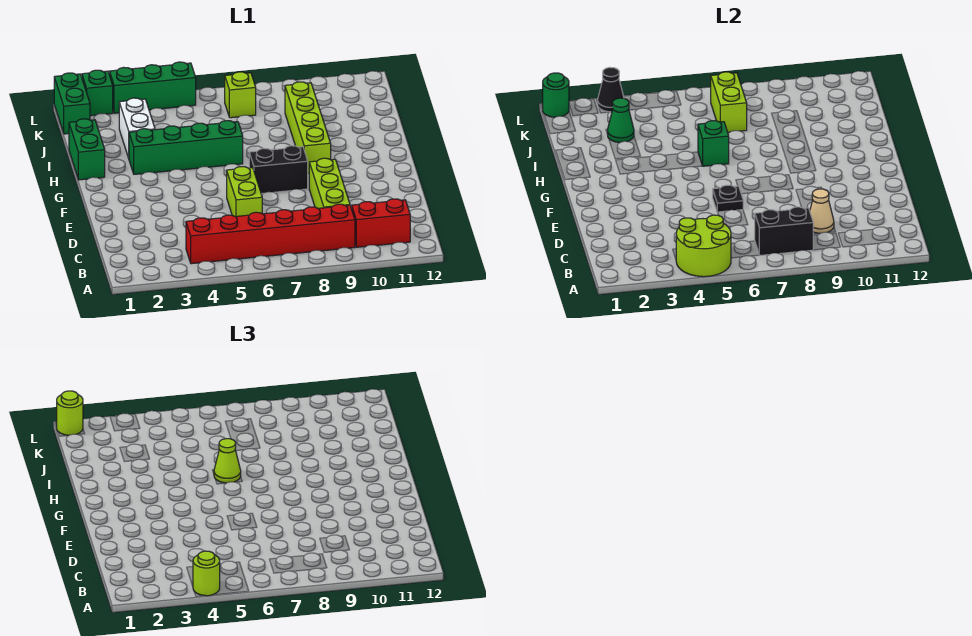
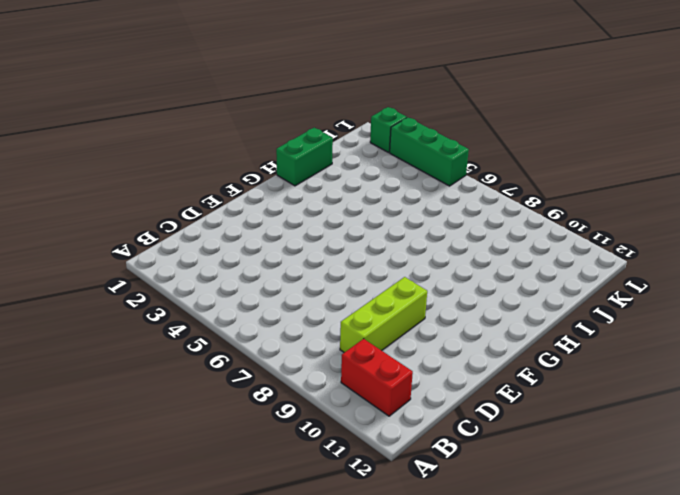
none -> red brick B4:B9 level 1
none -> lime brick D6:E6 level 1
none -> black brick F7:F8 level 1

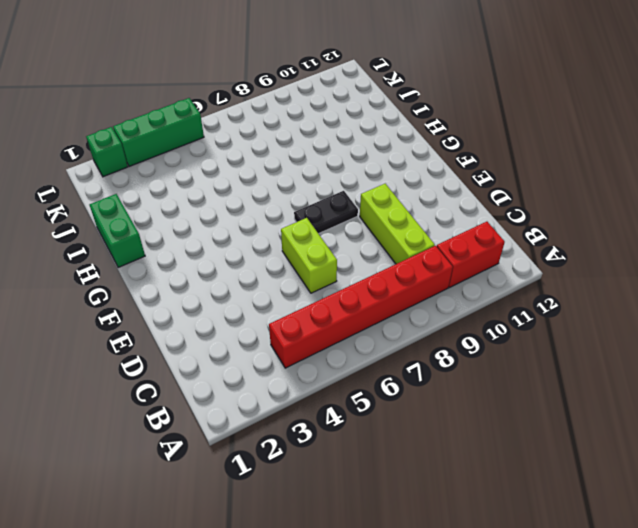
black plate F7:F8 level 1 -> black brick F7:F8 level 1
none -> lime brick G9:J9 level 1
none -> green brick H3:H6 level 1
none -> white brick I3:J3 level 1

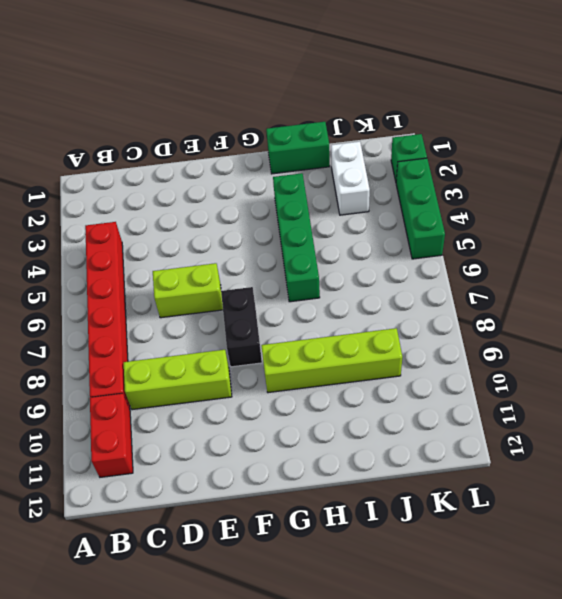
white brick J2:J3 level 1 -> white brick I3:J3 level 1
none -> green brick K1:L1 level 1
none -> lime brick K7 level 1
none -> lime round brick A4:B5 level 2

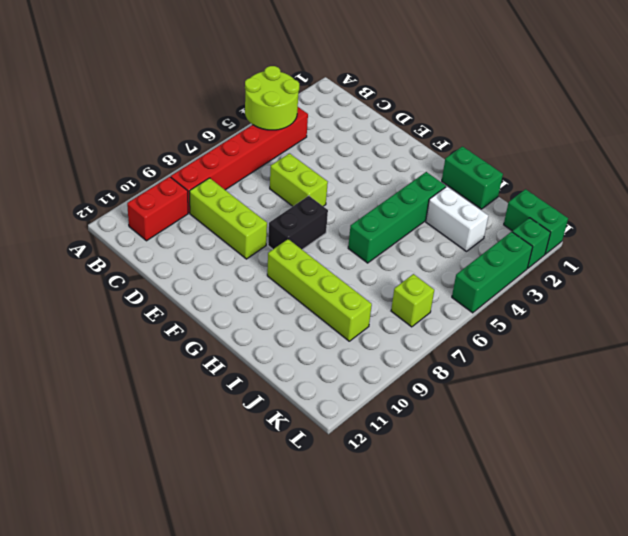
none -> black brick B7:B8 level 2
none -> tan cone C9 level 2
none -> black plate E6 level 2

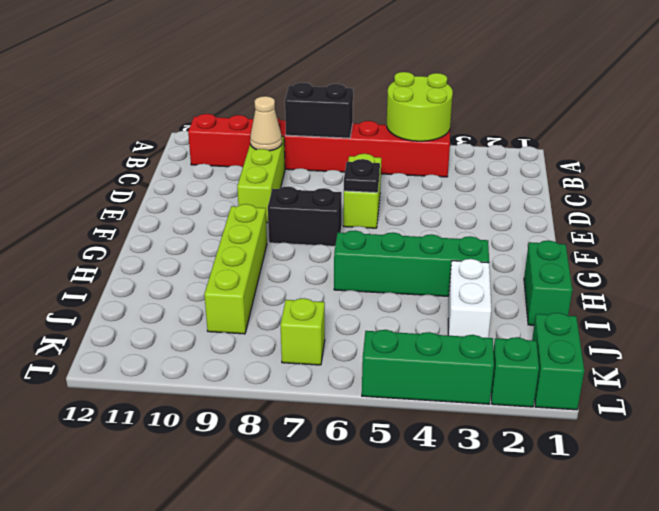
none -> green brick H6 level 2
none -> green cone J3 level 2
none -> lime brick J7:K7 level 2

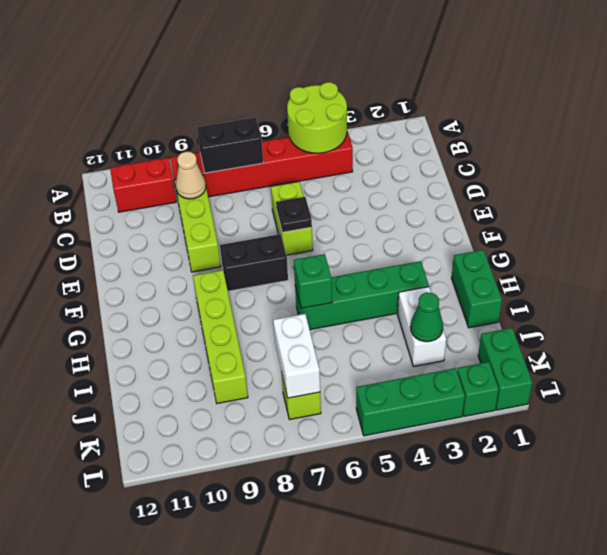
white brick J7:K7 level 2 -> lime brick J7:K7 level 2
none -> green round brick L1 level 2
none -> black cone L3 level 2
none -> lime round brick A4 level 3

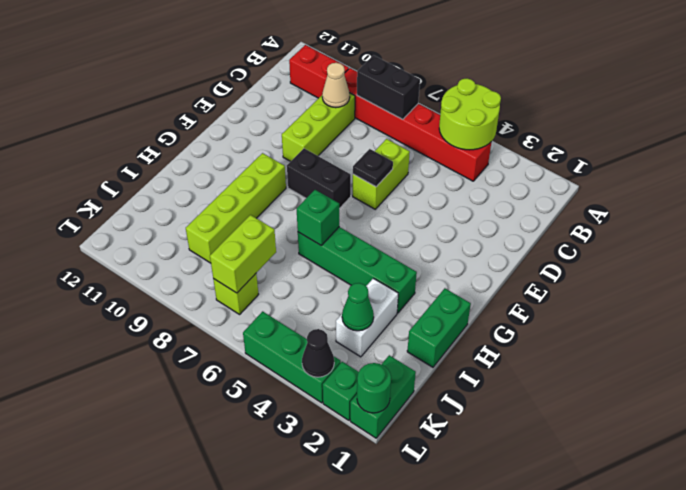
none -> lime round brick A4 level 3
none -> lime cone H6 level 3
none -> lime round brick L1 level 3

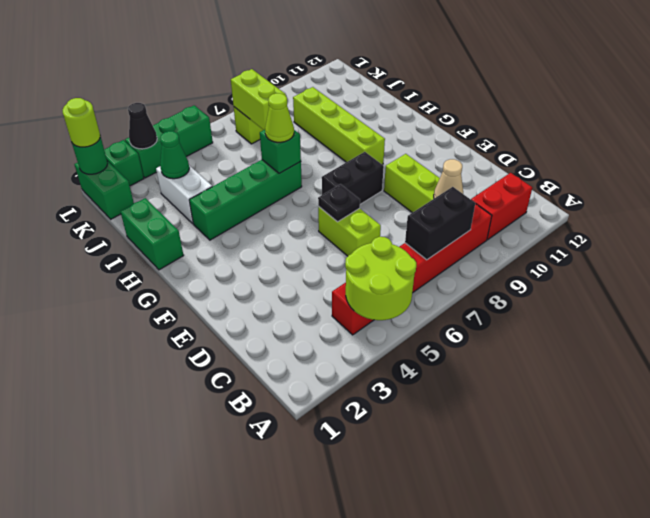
none -> lime round brick A4 level 3

